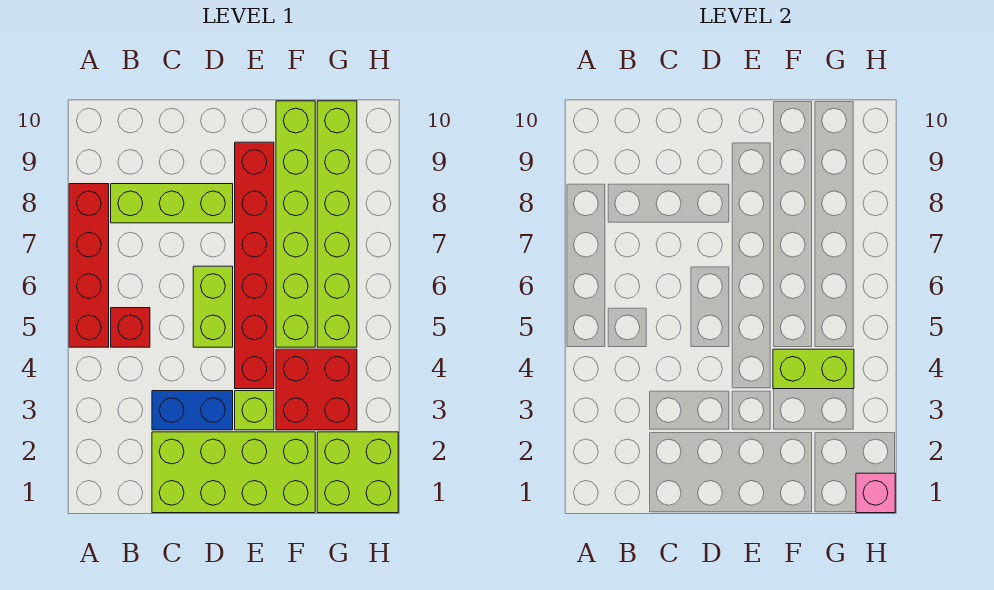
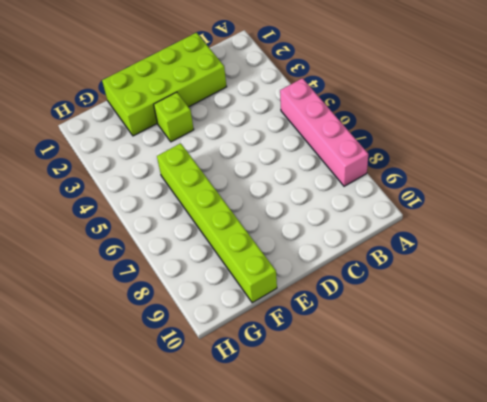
pink brick A5:A8 level 1 -> red brick A5:A8 level 1
none -> red brick B5 level 1
none -> lime brick B8:D8 level 1
none -> blue brick C3:D3 level 1

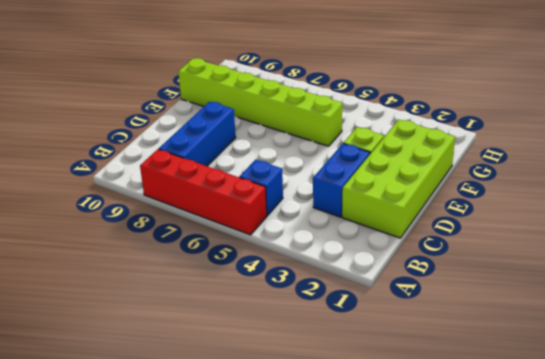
blue brick B5 level 1 -> red brick B5 level 1
blue brick B8:D8 level 1 -> lime brick B8:D8 level 1
none -> lime brick D5:D6 level 1
none -> red brick E4:E9 level 1
none -> red brick F3:G4 level 1

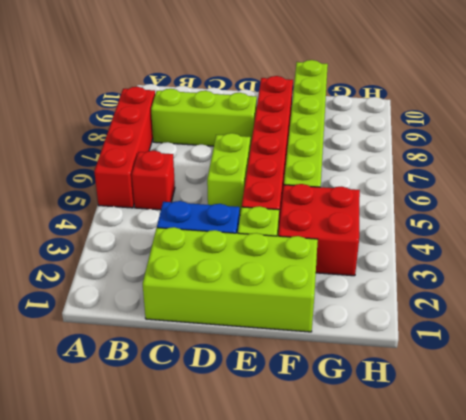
none -> lime brick G1:H2 level 1
none -> lime brick G5:G10 level 1
none -> lime brick F4:G4 level 2

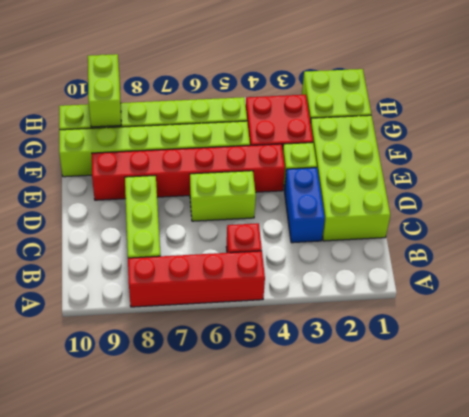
lime brick G9:H9 level 2 -> lime brick F4:G4 level 2
none -> pink brick H1 level 2

